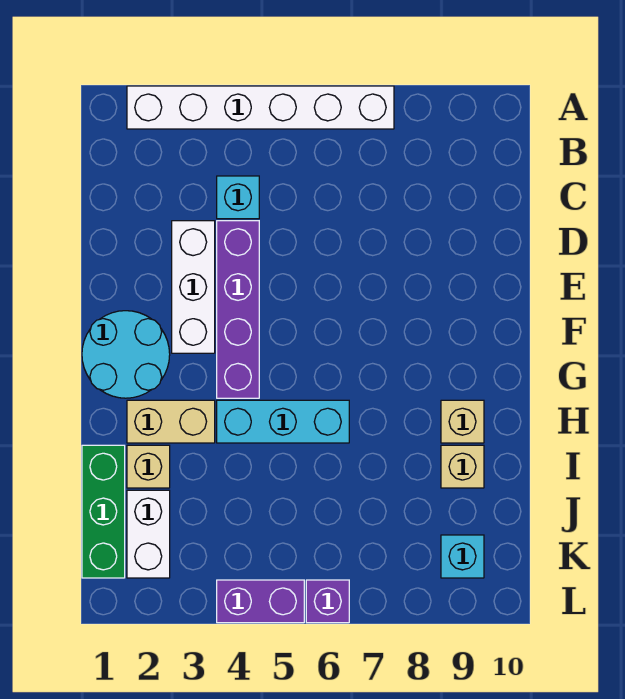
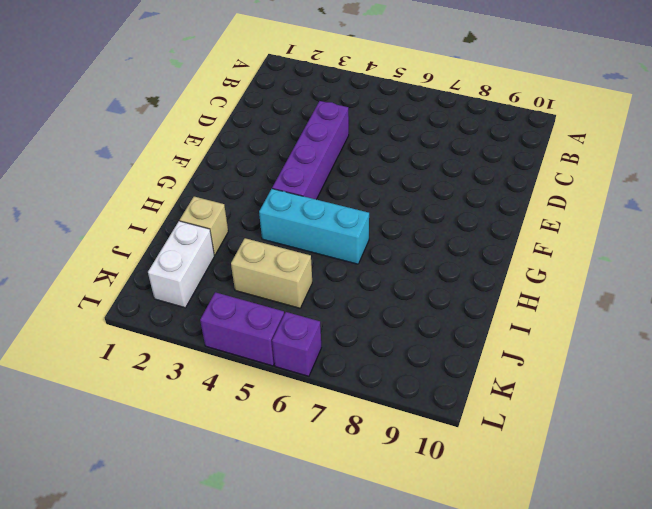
tan brick J4:J5 level 1 -> tan brick H2:H3 level 1
none -> white brick A2:A7 level 1
none -> cyan brick C4 level 1
none -> white brick D3:F3 level 1

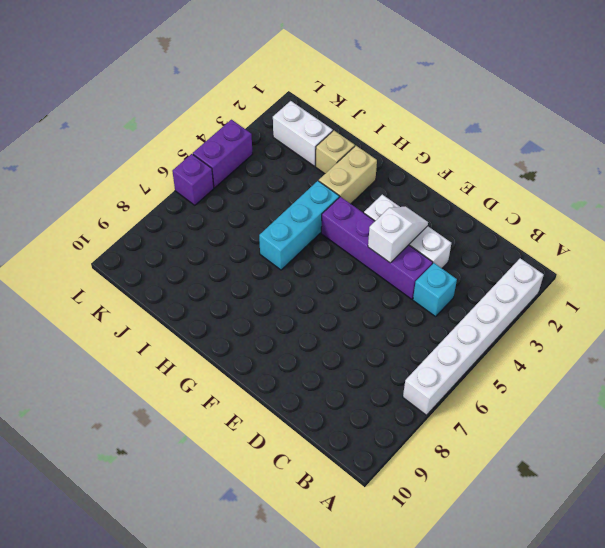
white slope E3:E4 level 2 top 4 -> none
none -> cyan round brick F1:G2 level 1
none -> tan brick H9 level 1
none -> green brick I1:K1 level 1

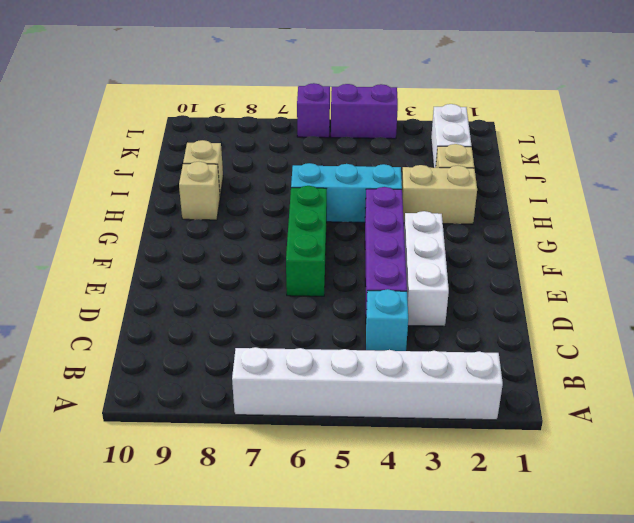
green brick E6:G6 level 1 -> green brick I1:K1 level 1
none -> cyan round brick F1:G2 level 1
none -> cyan brick K9 level 1

